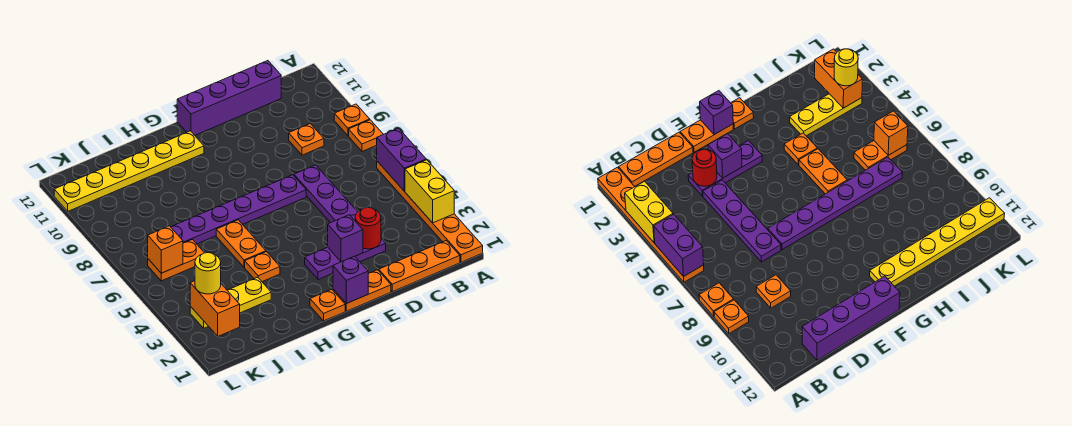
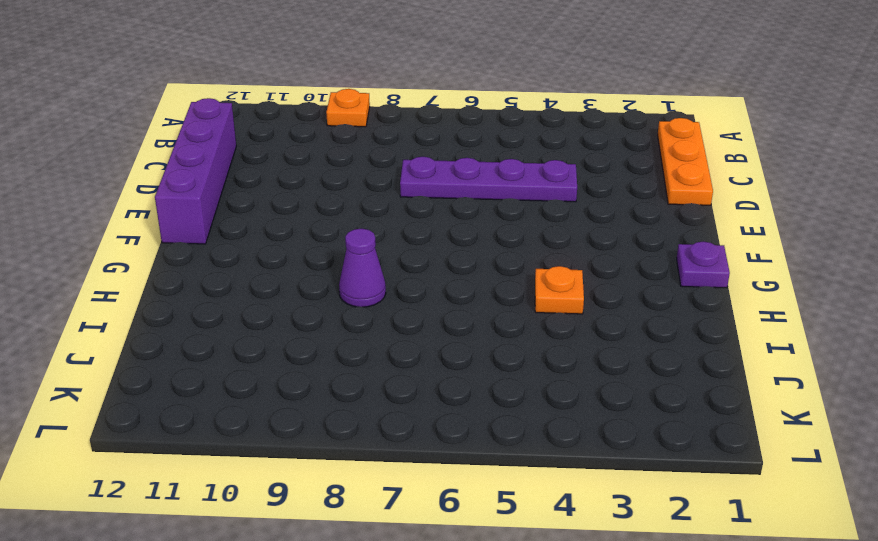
purple plate G1 level 1 -> orange plate G1 level 1
purple cone H8 level 1 -> none
none -> orange plate A1:A6 level 1
none -> orange plate A8 level 1
none -> orange plate C9 level 1

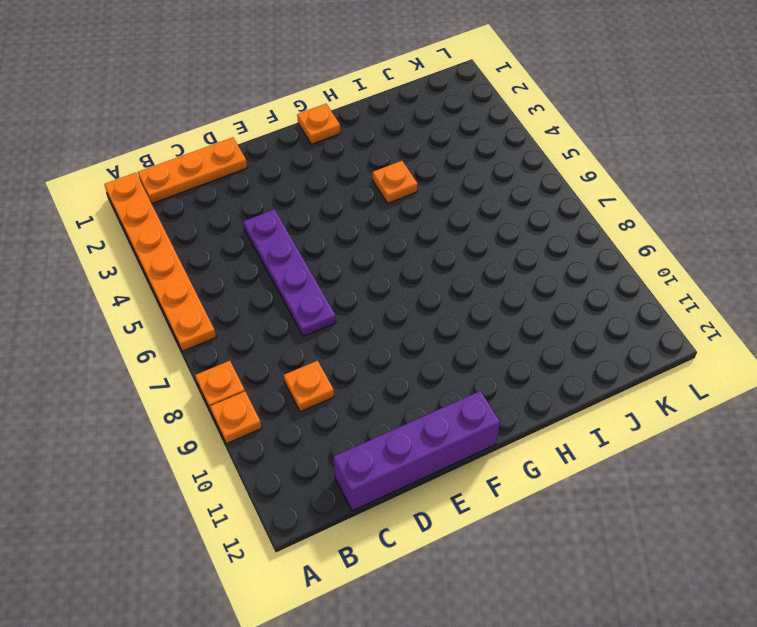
none -> purple plate D3:F3 level 1
none -> orange plate E1:F1 level 1
none -> purple plate E7:J7 level 1

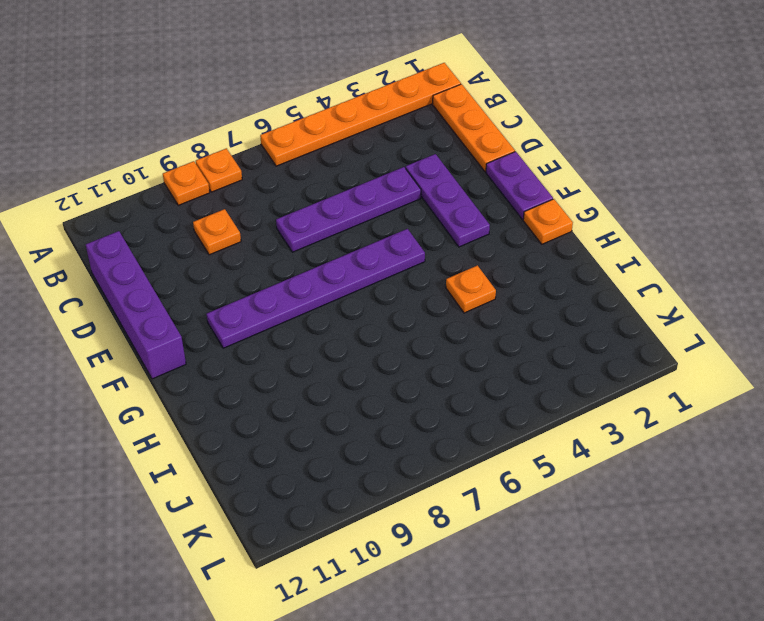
purple plate E1:F1 level 1 -> orange plate E1:F1 level 1
purple plate F5:F10 level 1 -> purple plate E7:J7 level 1
none -> yellow plate G11:L11 level 1
none -> orange plate H5:H6 level 1
none -> yellow plate I3:K3 level 1

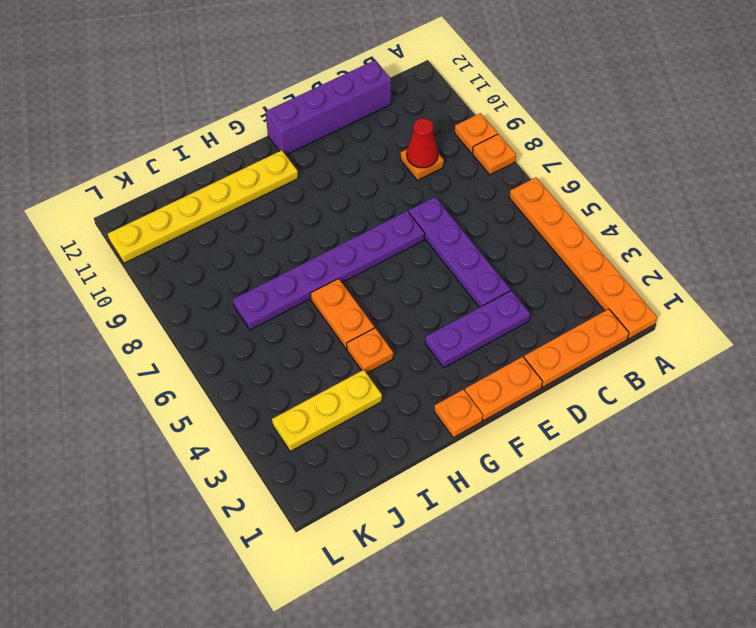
red cone C9 level 2 -> none
none -> orange plate J6:K6 level 1
none -> yellow brick A3:A4 level 2
none -> purple brick A5:A6 level 2

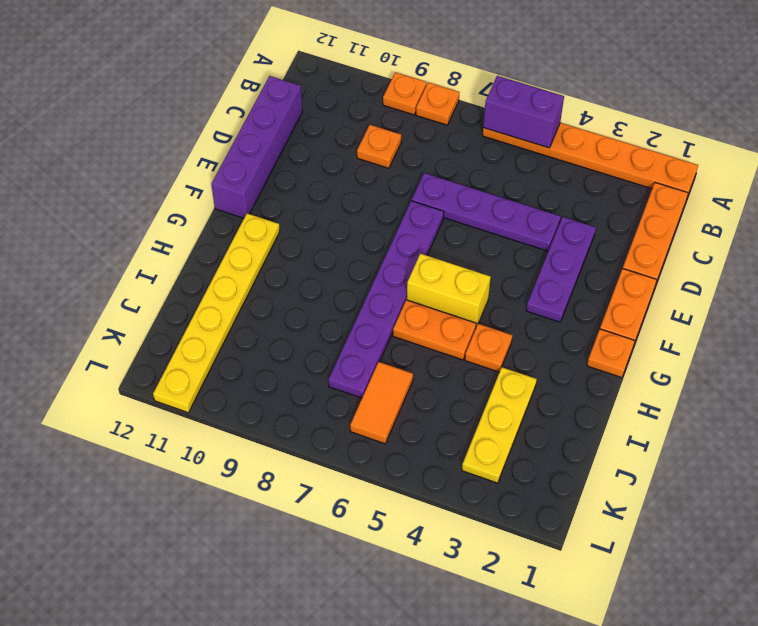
yellow brick G5:G6 level 1 -> yellow brick A3:A4 level 2
orange tile J6:K6 level 1 -> orange plate J6:K6 level 1
none -> red round brick D3 level 2
none -> purple brick E3 level 2
none -> purple brick F1 level 2

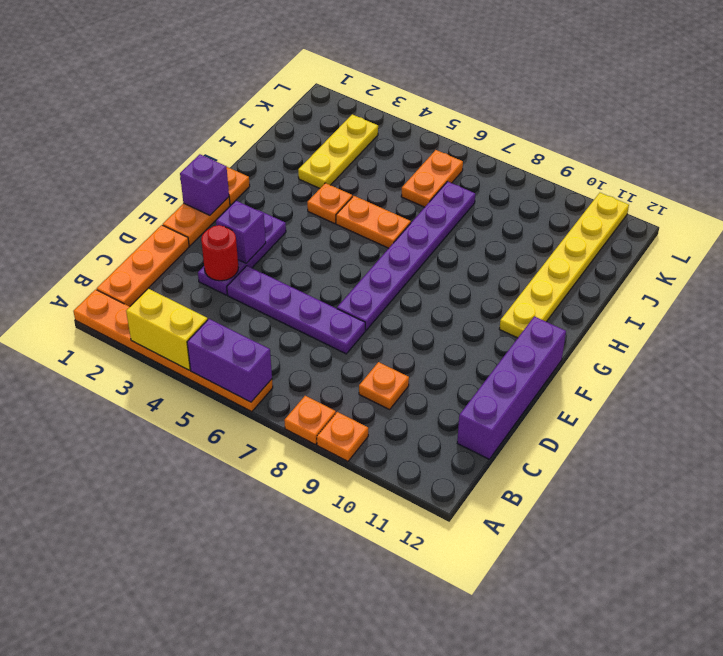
none -> orange brick K2:K3 level 2
none -> orange brick K6 level 2
none -> yellow round brick K3 level 3

